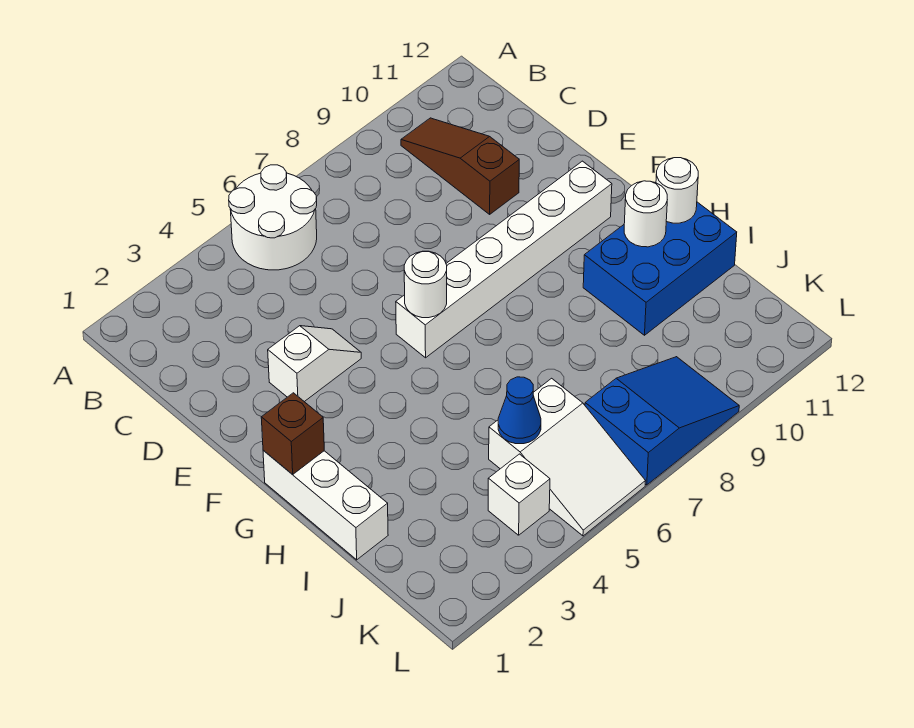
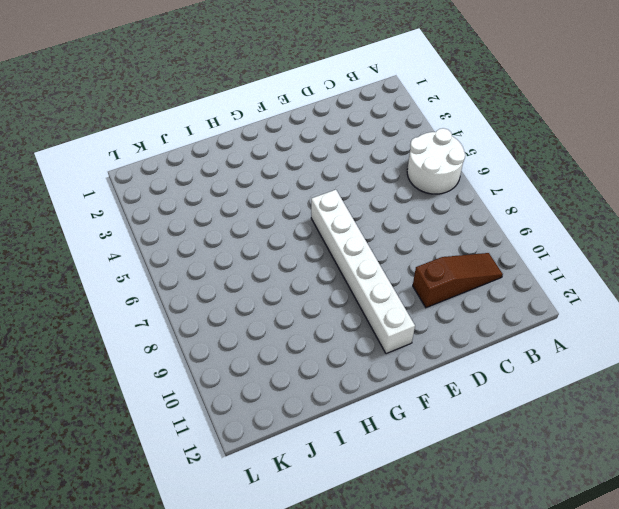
none -> white slope E3:E4 level 1 top 3
none -> white brick G1:I1 level 1
none -> blue brick H10:I12 level 1

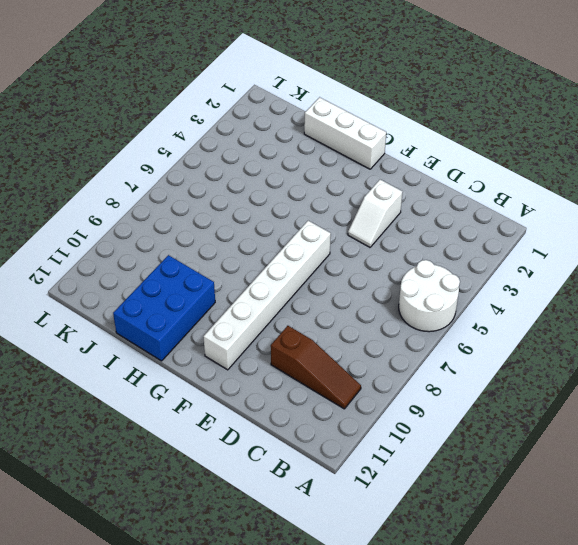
none -> white slope J5:L6 level 1 top J
none -> white brick K4 level 1
none -> blue slope K7:L9 level 1 top 7

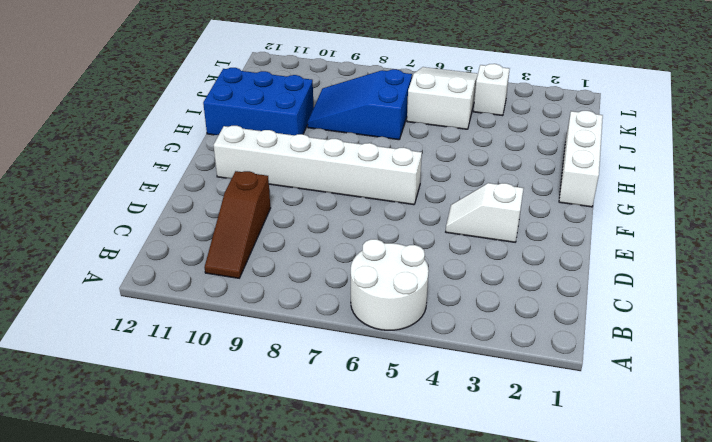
blue slope I7:J9 level 1 top 7 -> blue slope K7:L9 level 1 top 7
none -> white round brick F6 level 2
none -> brown brick G1 level 2
none -> white round brick H11 level 2

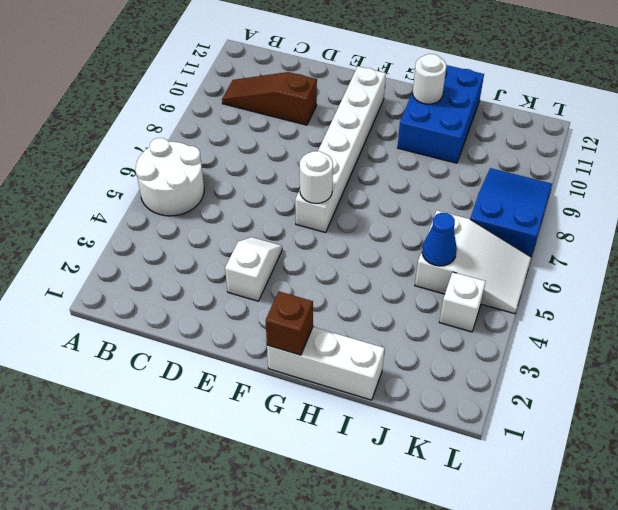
none -> white round brick H12 level 2

